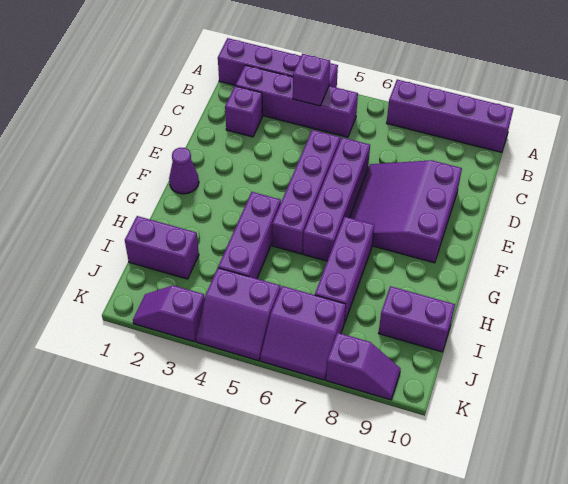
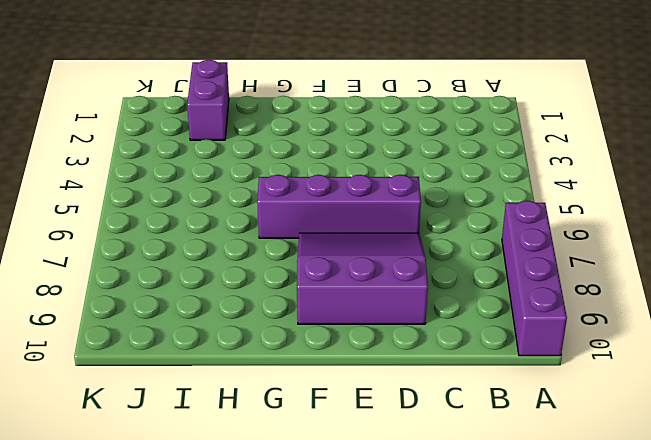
none -> purple brick A1:A4 level 1
none -> purple brick B2:B5 level 1
none -> purple brick C2 level 1

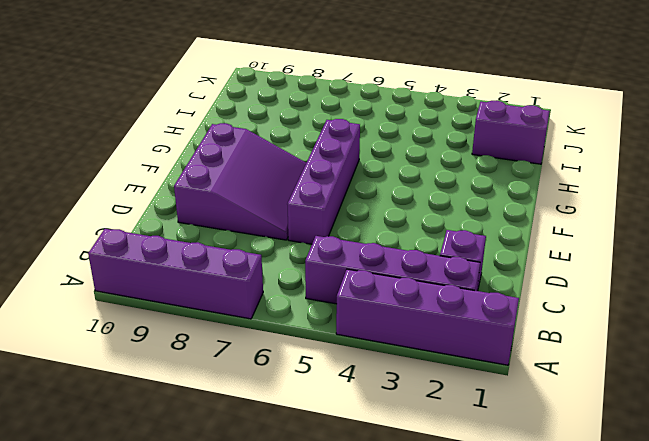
none -> purple brick D5:G5 level 1
none -> purple cone F1 level 1
none -> purple brick G4:I4 level 1

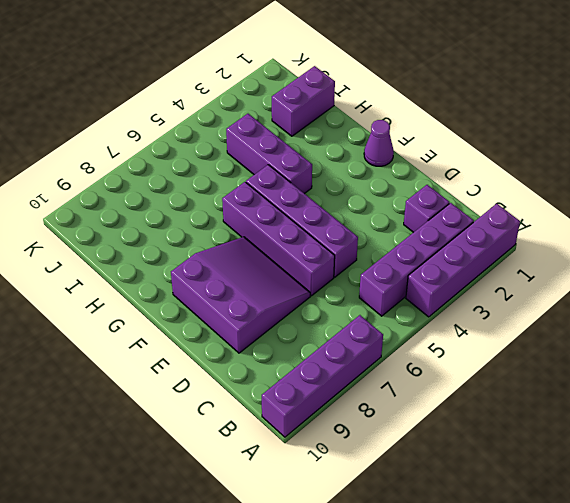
none -> purple brick G7:I7 level 1
none -> purple brick I9:I10 level 1
none -> purple slope J4:K5 level 1 top J

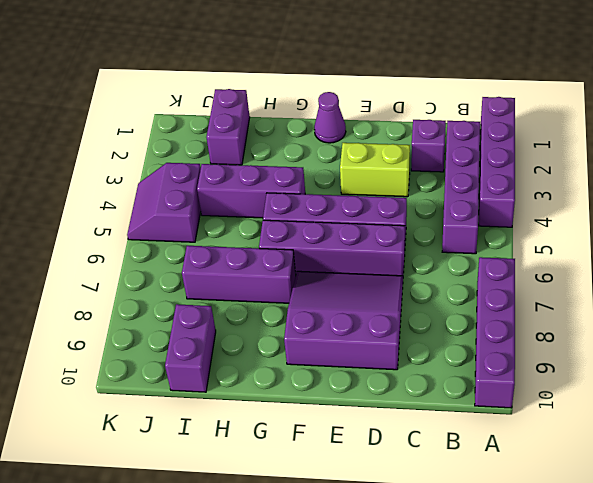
lime brick D3:E3 level 1 -> none
none -> purple slope J6:K7 level 1 top J
none -> purple slope K2:K3 level 1 top 3
none -> purple slope K8:K9 level 1 top 8

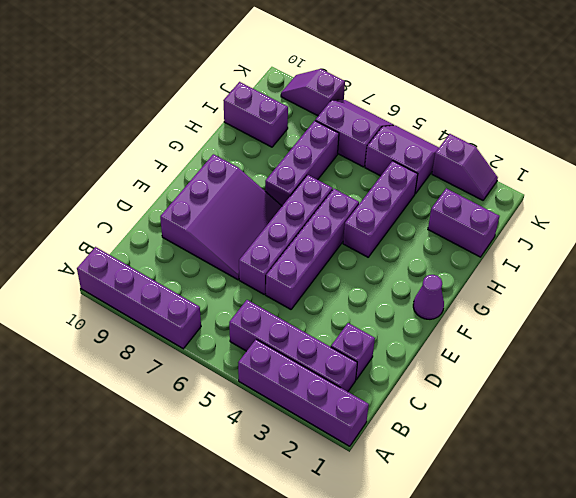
none -> purple brick B4 level 2

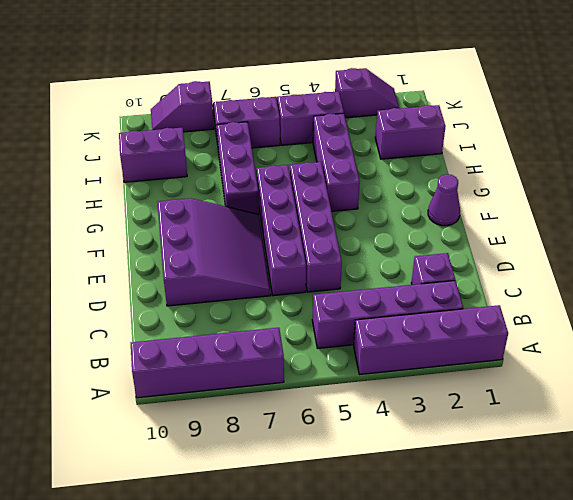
none -> purple brick B4 level 2

